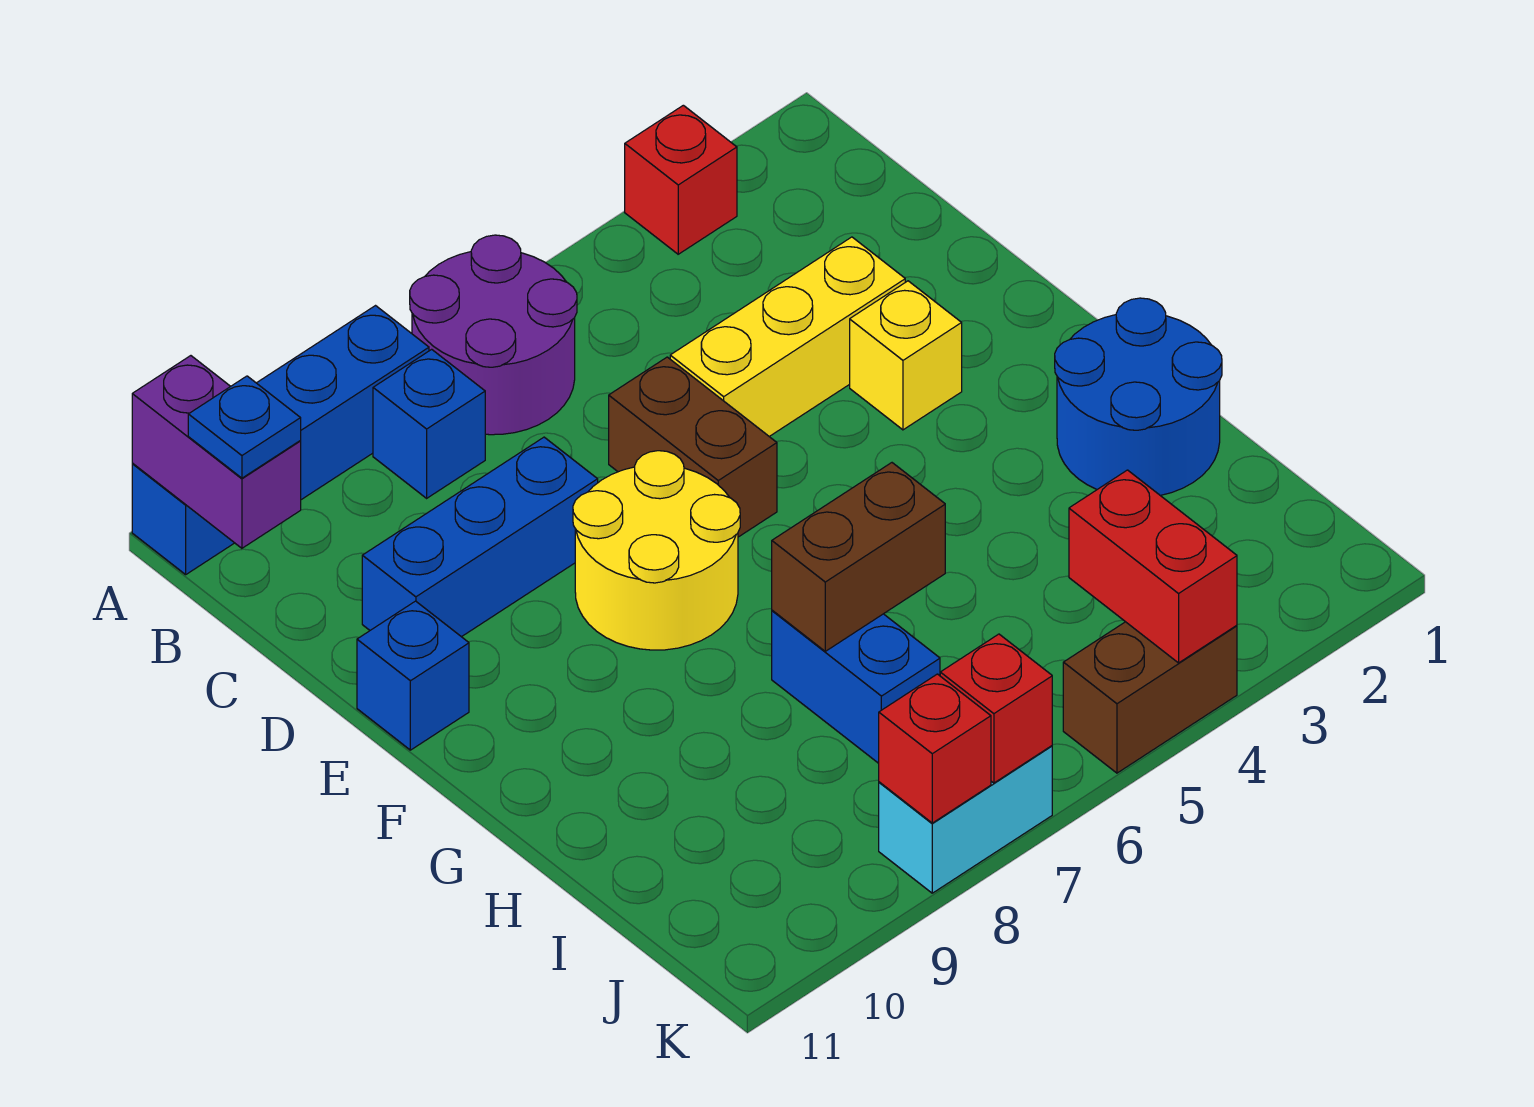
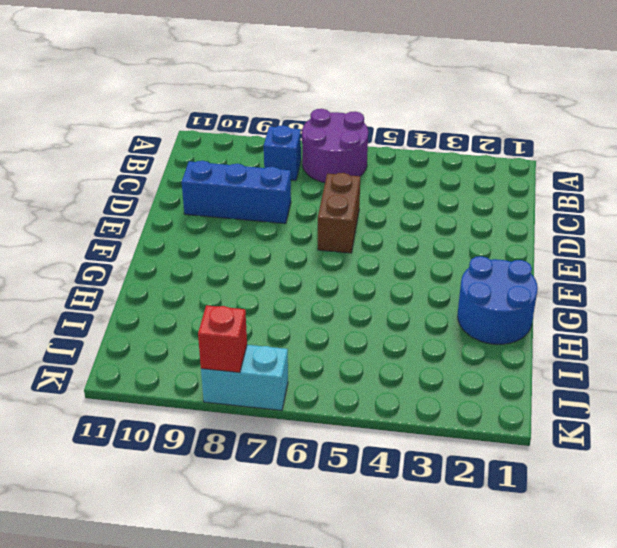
none -> red brick A3 level 1
none -> blue brick A8:A11 level 1
none -> yellow brick D3:D5 level 1

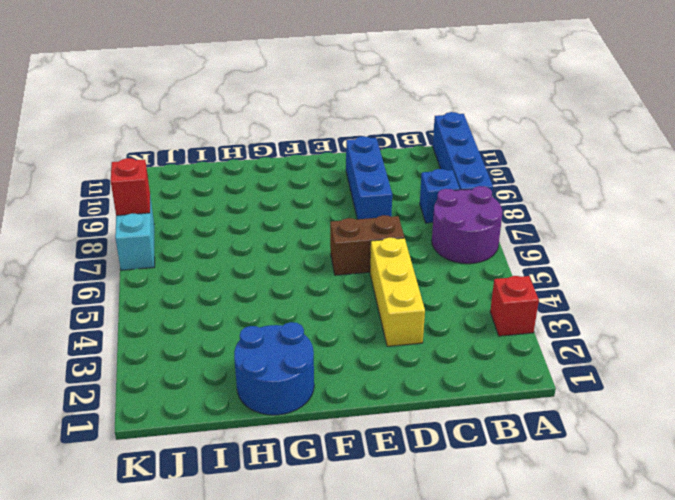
none -> yellow brick E3 level 1
none -> yellow round brick E7:F8 level 1
none -> blue brick E11 level 1

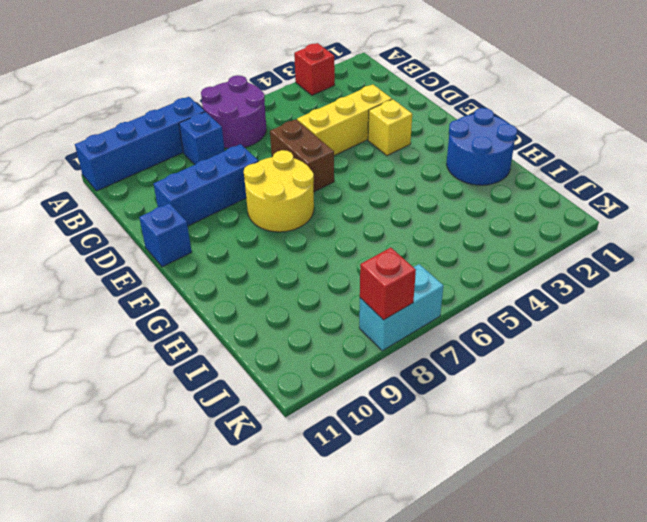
none -> blue brick H7:I7 level 1
none -> brown brick K4:K5 level 1
none -> purple brick A11:B11 level 2

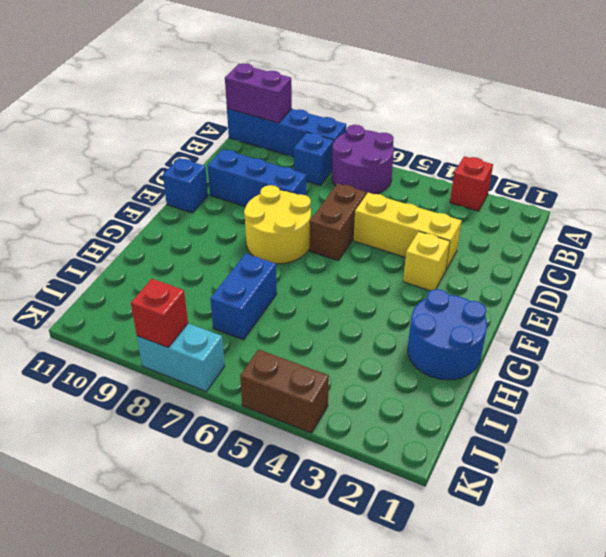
purple brick A10:A11 level 2 -> purple brick A11:B11 level 2
none -> brown brick H6:H7 level 2
none -> red brick J4:K4 level 2
none -> red brick K7 level 2

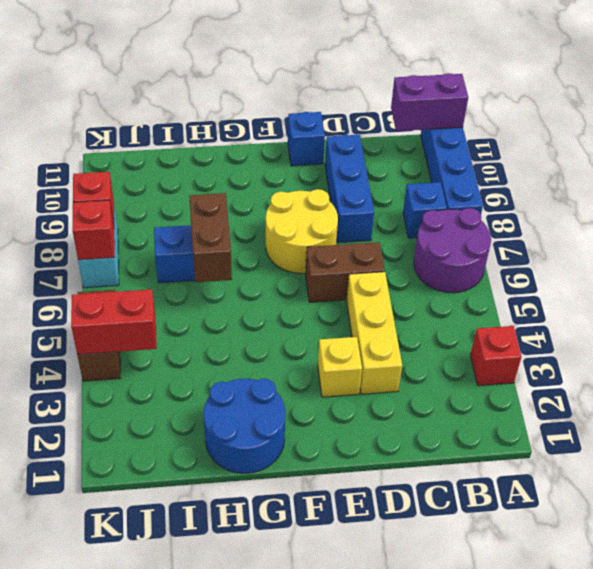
none -> blue plate B11 level 3

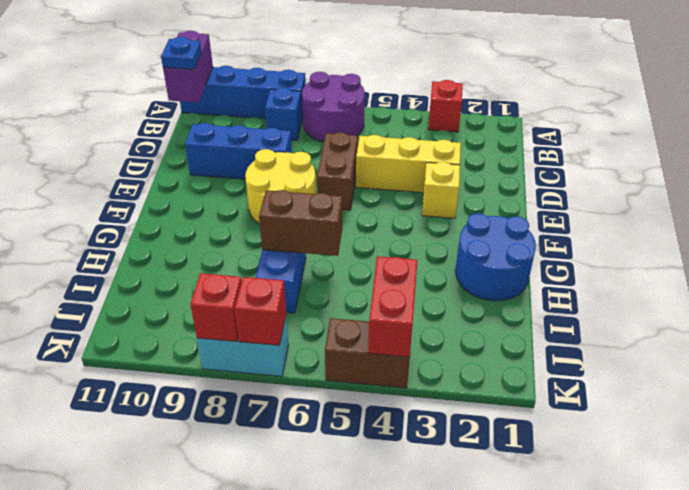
none -> blue brick E11 level 1

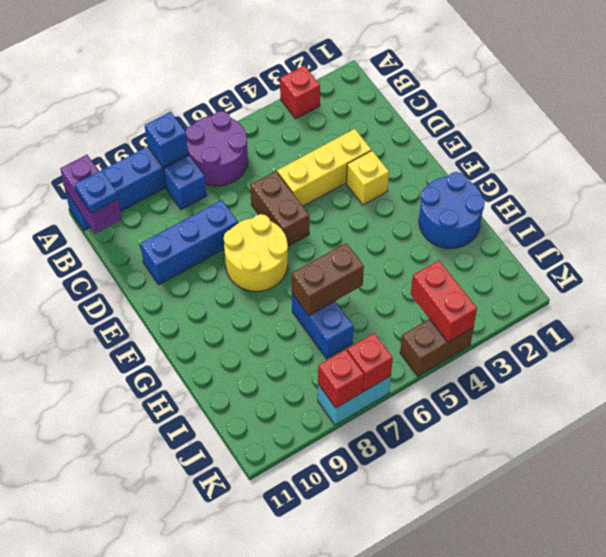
blue brick A8 level 2 -> blue brick E11 level 1

